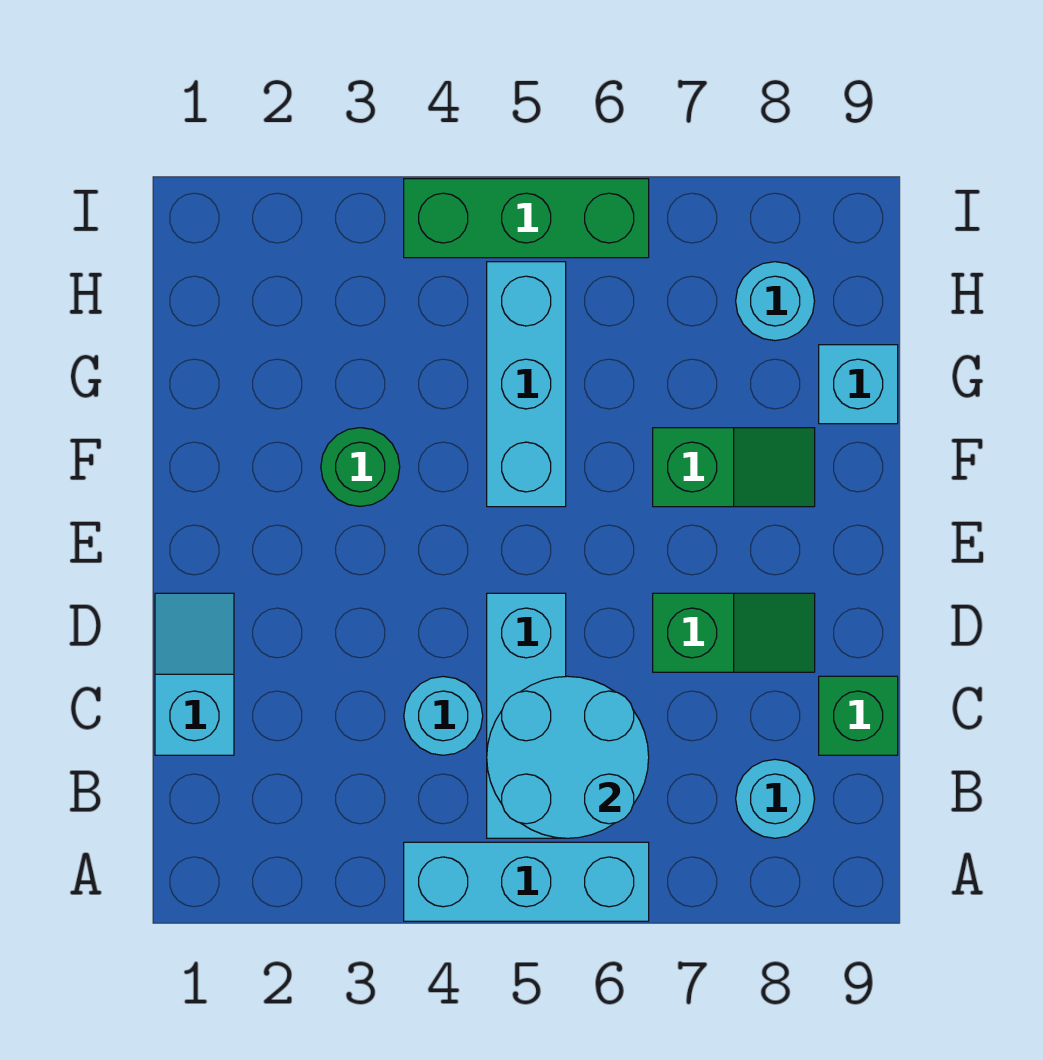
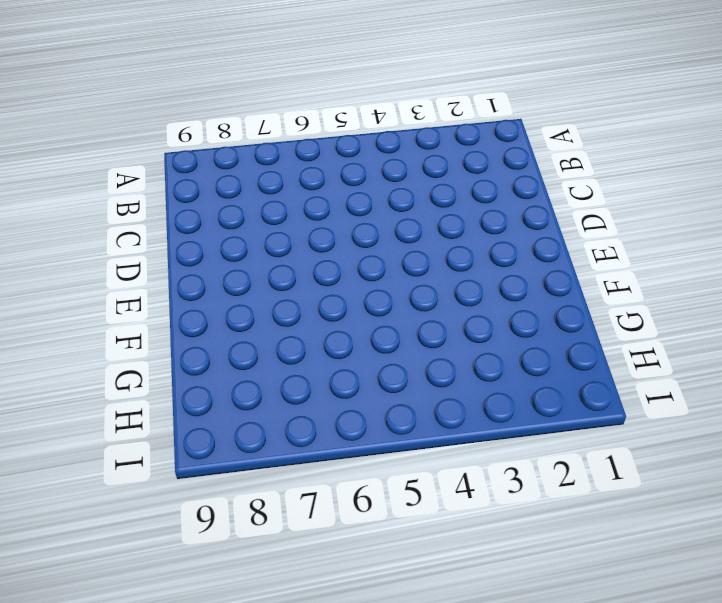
none -> cyan brick A4:A6 level 1
none -> cyan brick B5:D5 level 1
none -> cyan round brick B8 level 1

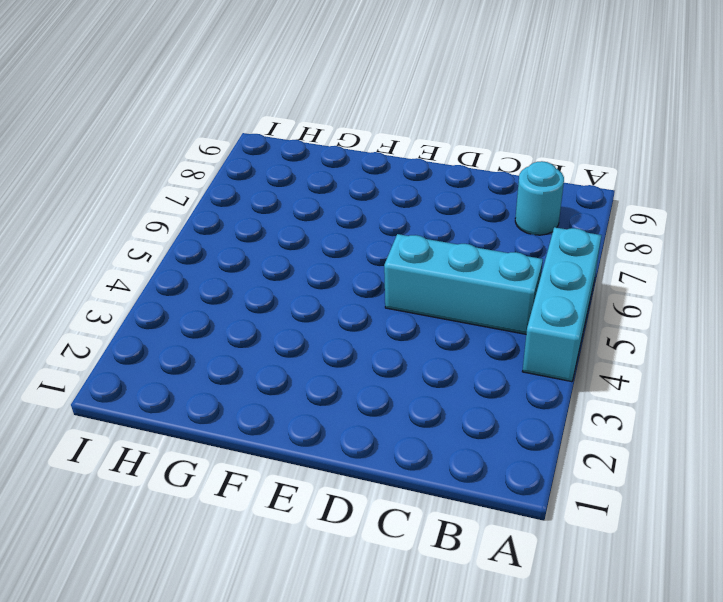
none -> cyan slope C1:D1 level 1 top C
none -> cyan round brick C4 level 1
none -> green brick C9 level 1

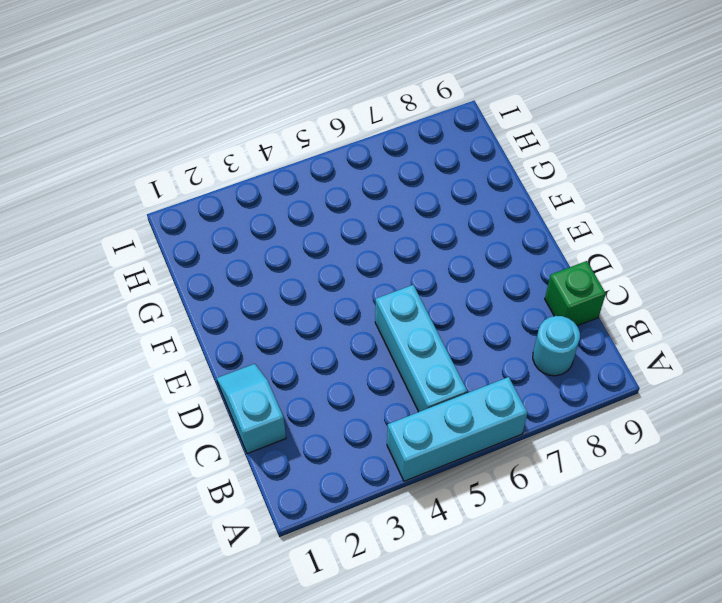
none -> cyan round brick C4 level 1
none -> green slope D7:D8 level 1 top 7
none -> green round brick F3 level 1

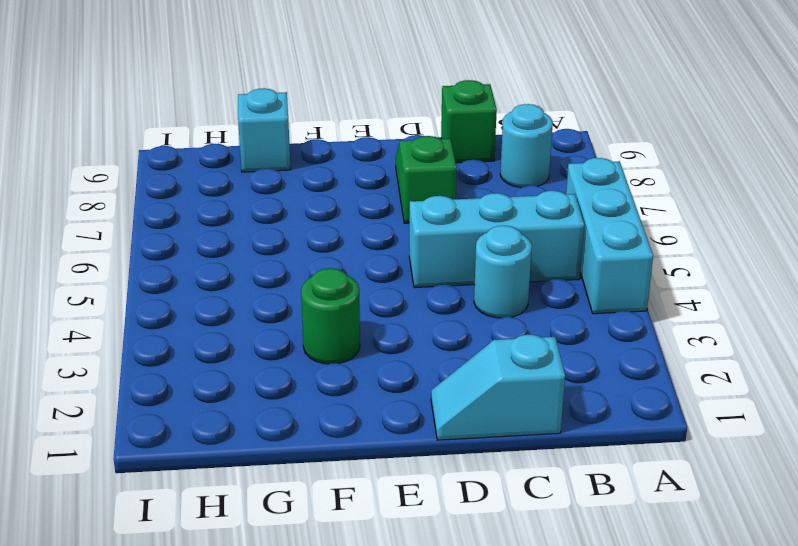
none -> cyan brick F5:H5 level 1
none -> green slope F7:F8 level 1 top 7
none -> cyan round brick H8 level 1

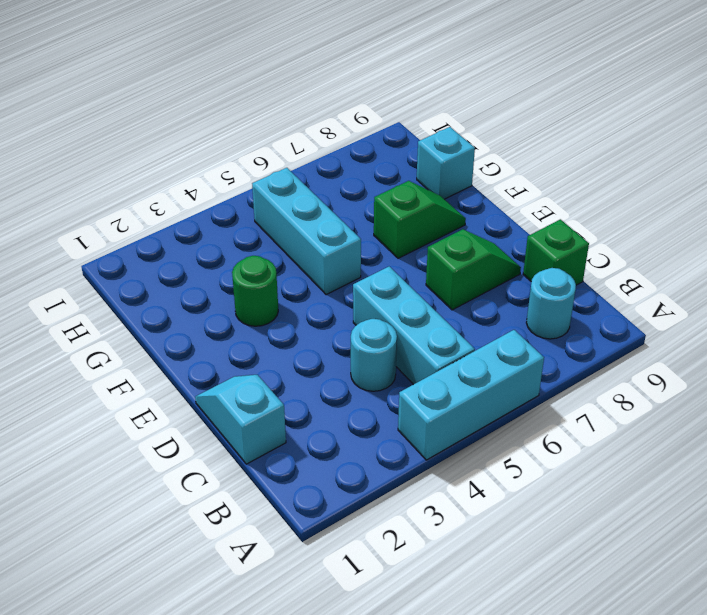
none -> cyan round brick H8 level 1
none -> green brick I4:I6 level 1
none -> cyan round brick B5:C6 level 2

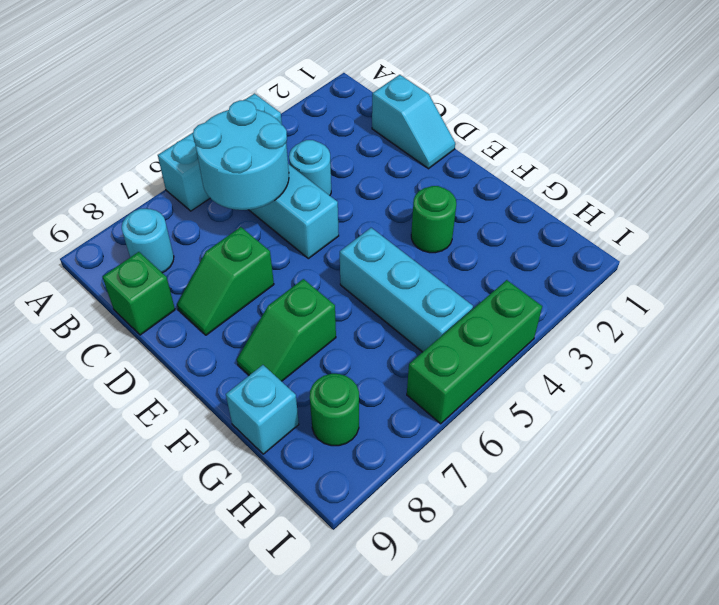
green round brick H8 level 1 -> cyan round brick H8 level 1

